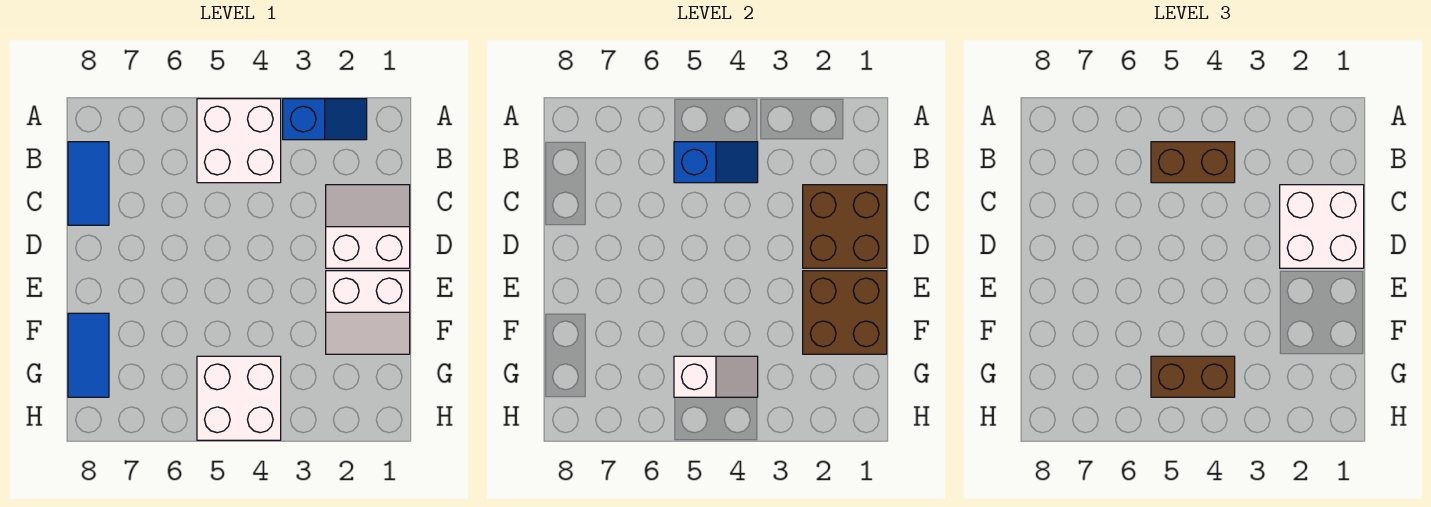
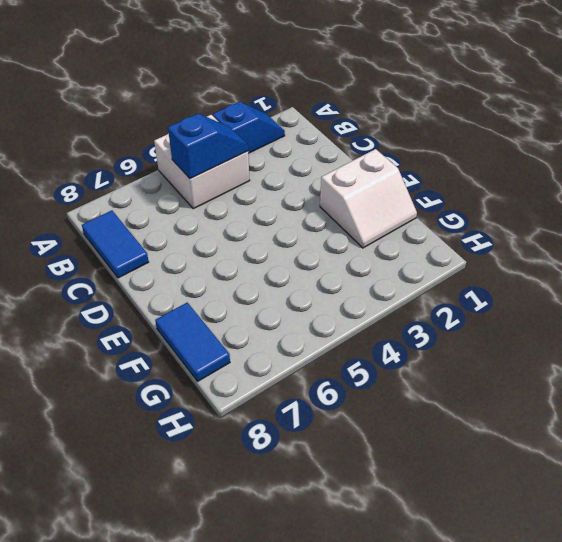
none -> white slope C1:D2 level 1 top D
none -> white brick G4:H5 level 1
none -> brown brick C1:D2 level 2

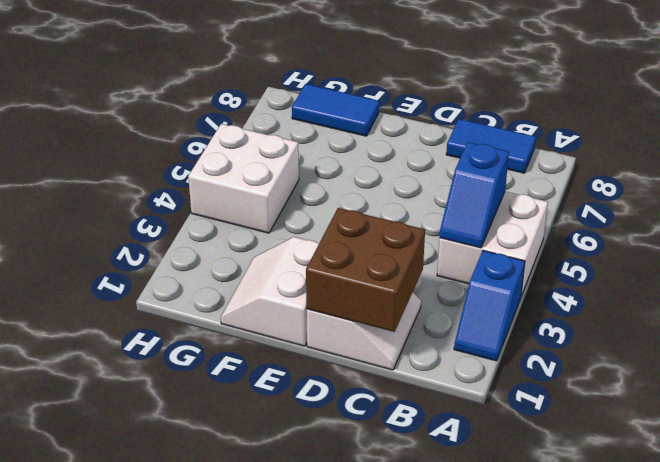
none -> brown brick E1:F2 level 2
none -> white slope G4:G5 level 2 top 5
none -> brown brick B4:B5 level 3

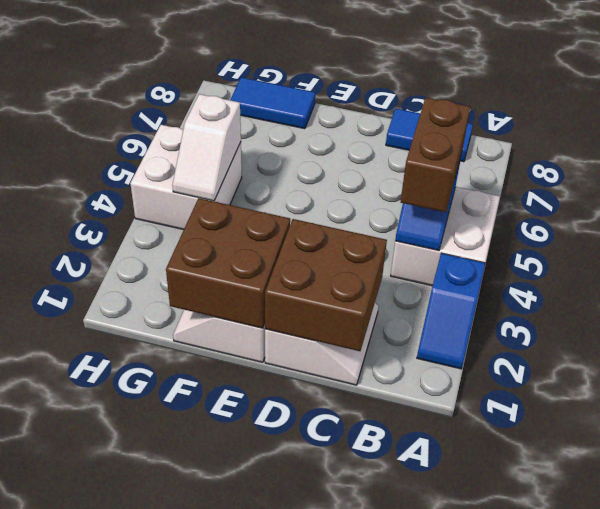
none -> white brick C1:D2 level 3
none -> brown brick G4:G5 level 3

